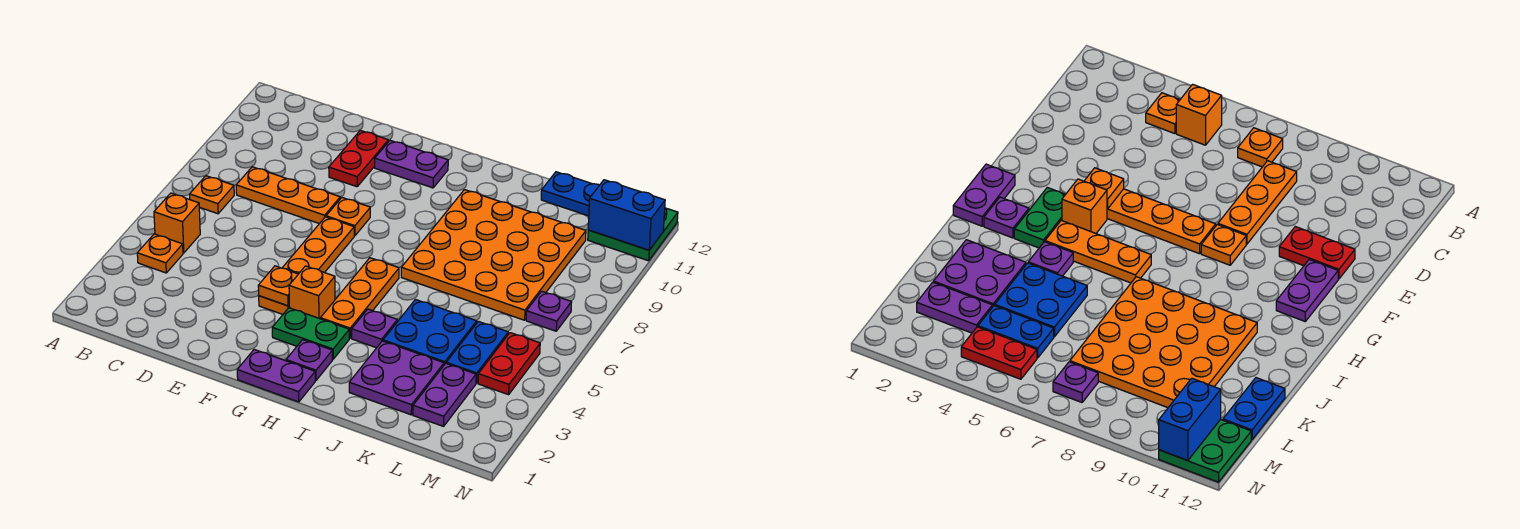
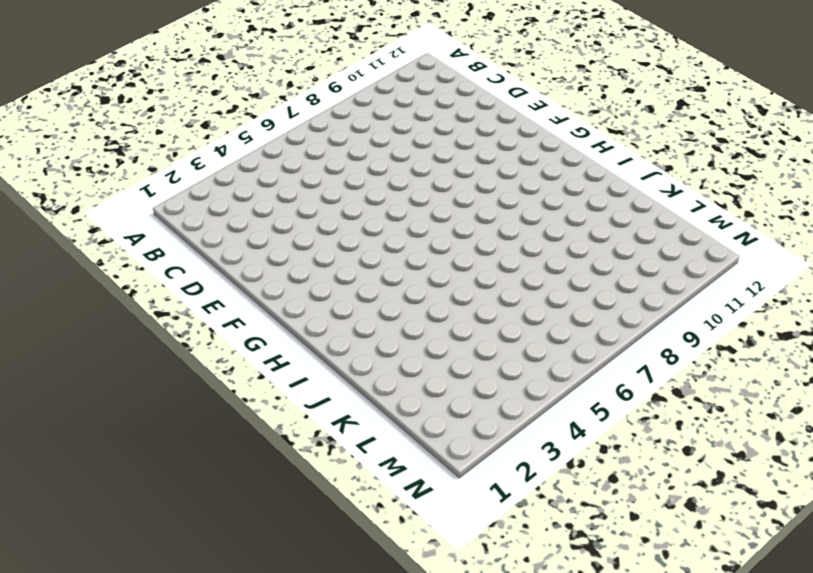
none -> orange plate B4 level 1
none -> orange brick B5 level 1
none -> orange plate B7 level 1

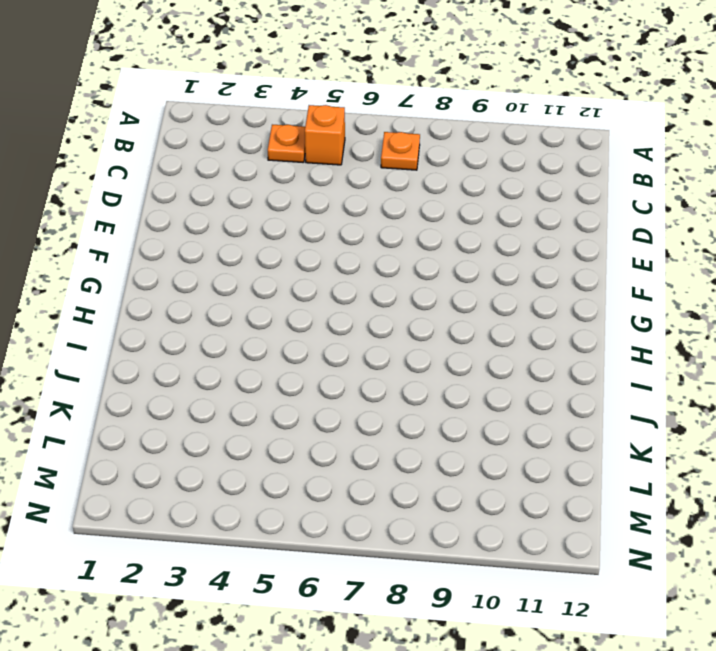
none -> orange plate C8:E8 level 1
none -> red plate E10:E11 level 1
none -> orange plate F4:F7 level 1

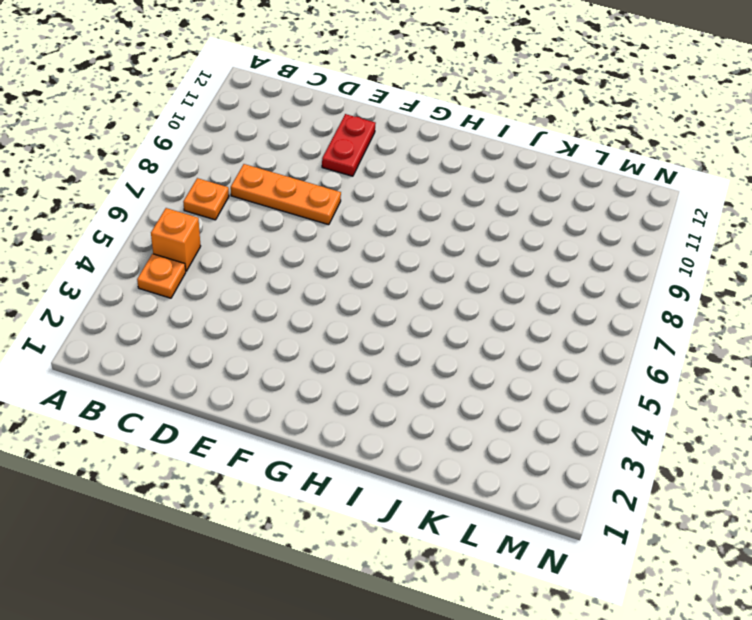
none -> orange plate F4:F7 level 1
none -> orange plate F8 level 1
none -> purple plate F11:G11 level 1

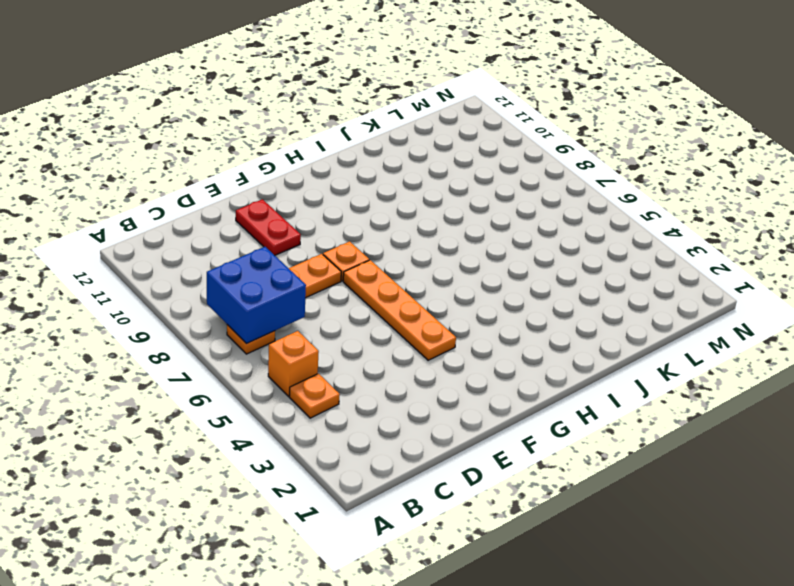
blue brick B7:C8 level 2 -> none
none -> purple plate F11:G11 level 1
none -> purple plate G1:H1 level 1
none -> green plate G3:H3 level 1

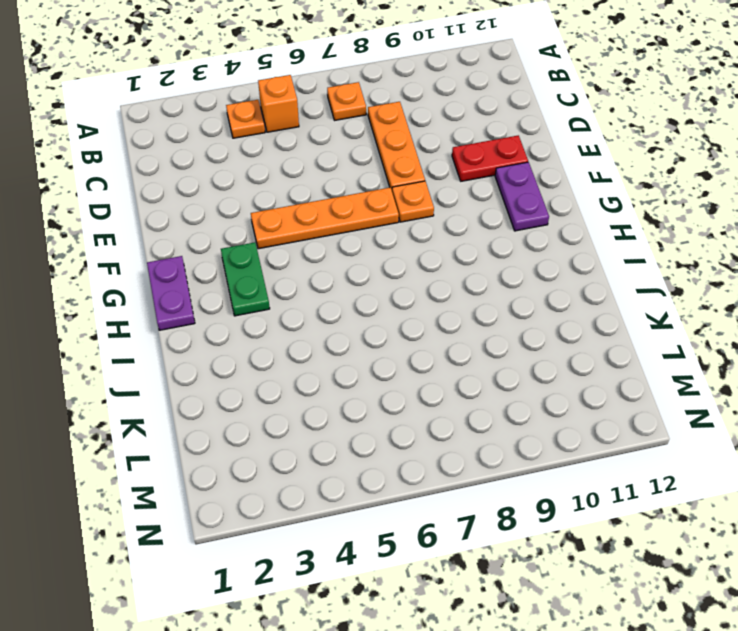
none -> orange brick G4 level 1
none -> purple plate H2 level 1
none -> orange plate H4:H6 level 1

